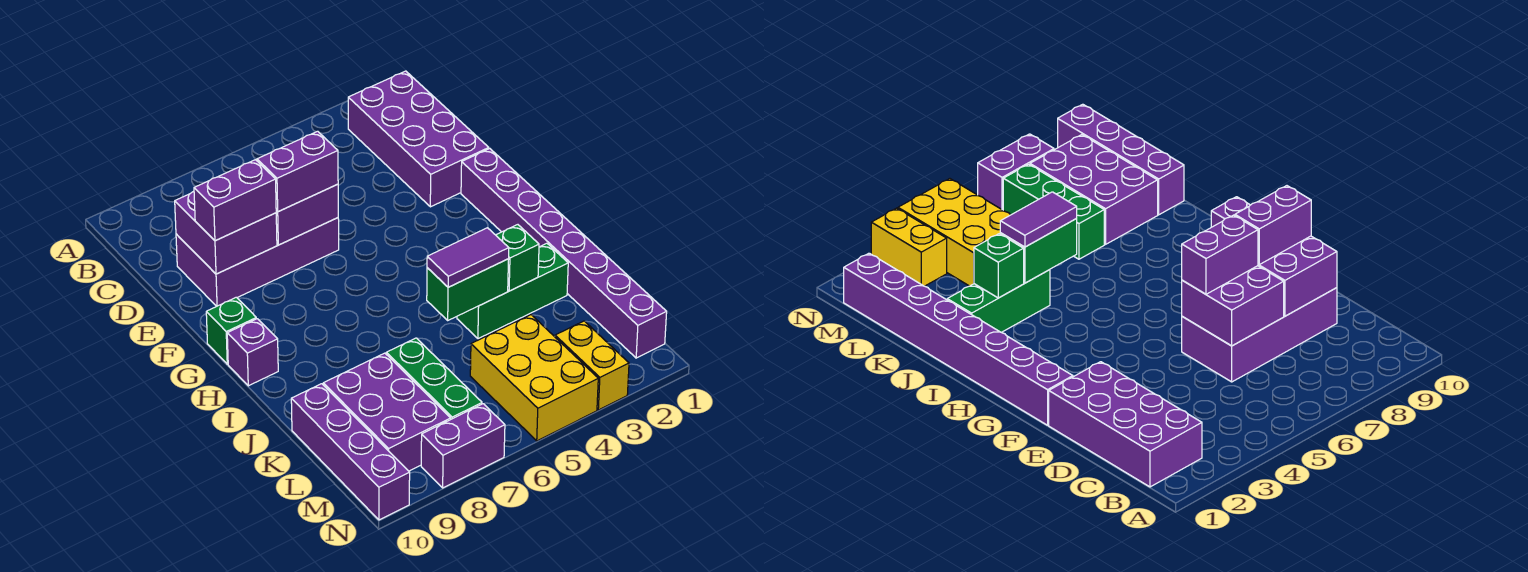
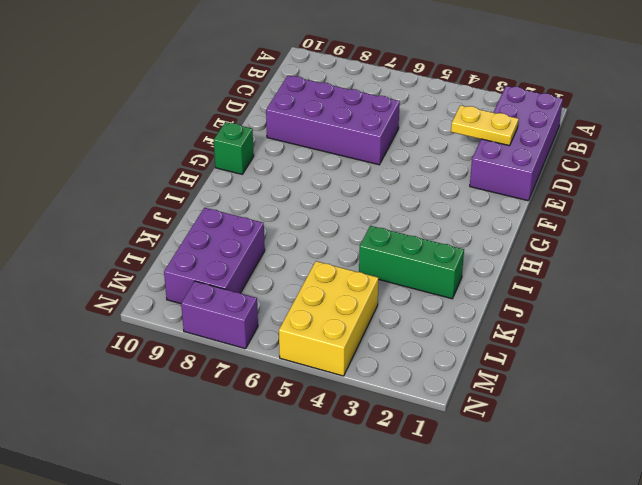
yellow plate D2:D3 level 2 -> none
none -> purple brick F1:M1 level 1
none -> purple brick H10 level 1
none -> green brick K7:M7 level 1

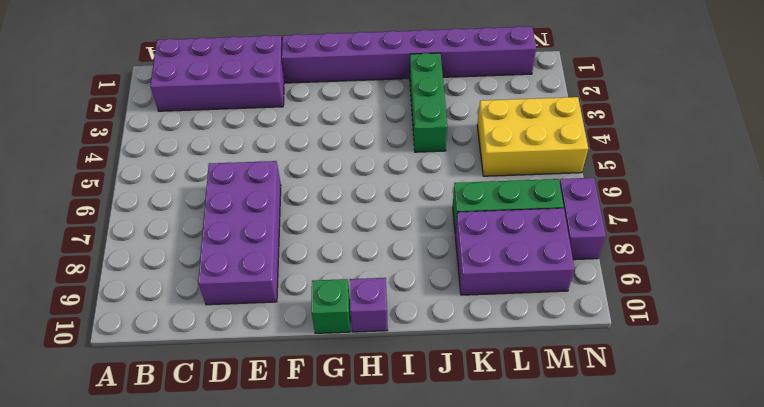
none -> purple brick K10:N10 level 1
none -> yellow brick M3:N3 level 1
none -> purple brick D6:E7 level 2

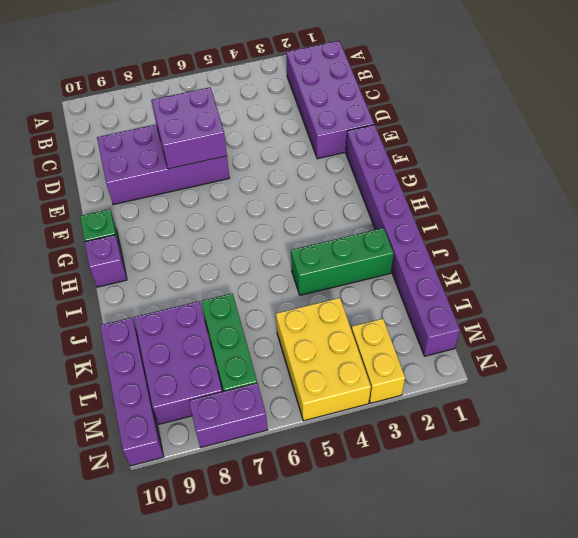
none -> purple brick D8:E9 level 2
none -> green brick J3 level 2
none -> green brick J4:J5 level 2

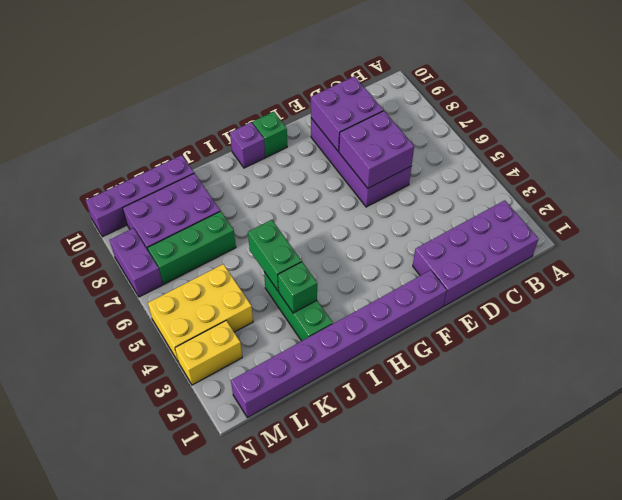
none -> purple brick E6:E7 level 3
none -> purple brick E8:E9 level 3
none -> purple tile J4:J5 level 3

